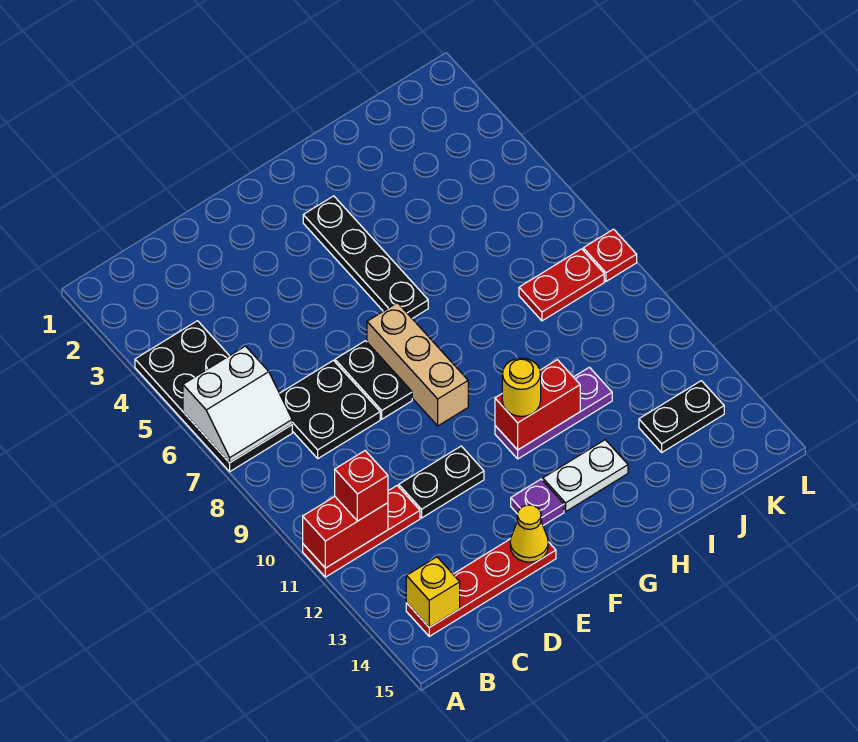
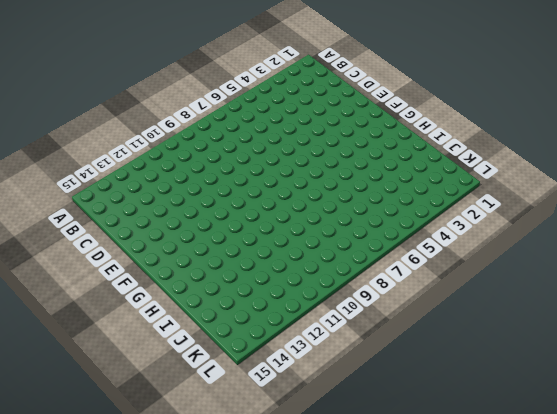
none -> black plate A4:B7 level 1
none -> red plate A11:C11 level 1
none -> red plate B14:E14 level 1

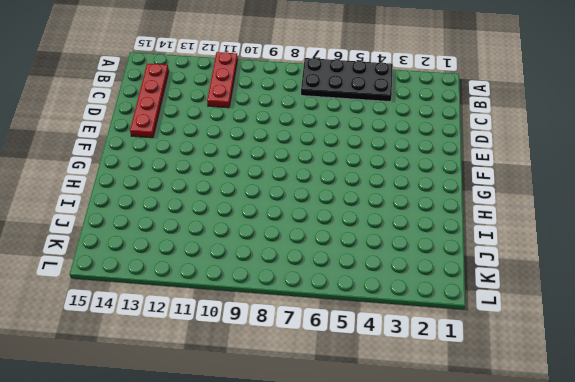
none -> black plate C7:D8 level 1
none -> black plate D11:E11 level 1
none -> black plate E7:E8 level 1

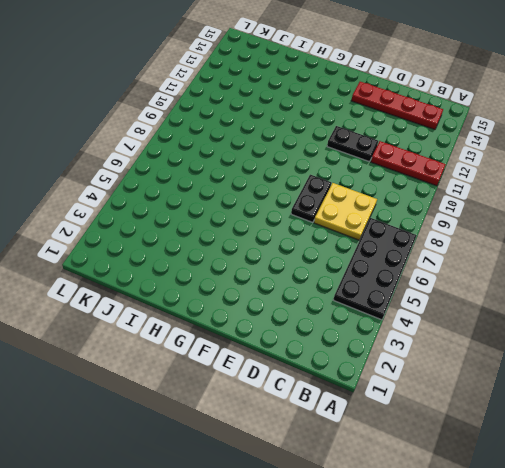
yellow plate C7:D8 level 1 -> black plate C7:D8 level 1
none -> tan brick F7:F9 level 1
none -> purple plate F13 level 1
none -> black plate G3:G6 level 1

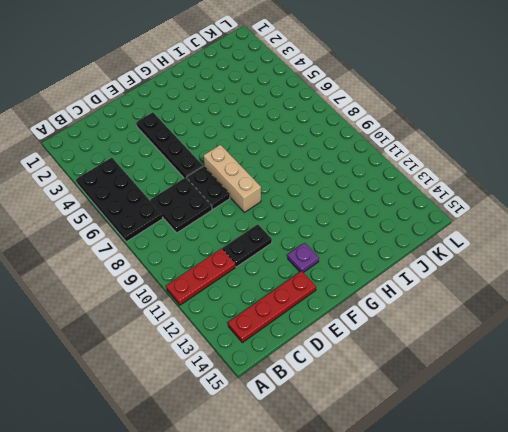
black plate E3:E6 level 1 -> black plate G3:G6 level 1
none -> purple plate G11:I11 level 1
none -> white plate G13:H13 level 1
none -> red plate J8:K8 level 1

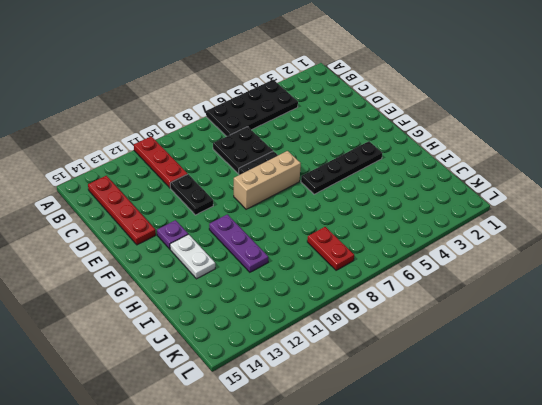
none -> black plate J13:K13 level 1
none -> red plate L8 level 1
none -> white slope A6:B7 level 2 top 6

